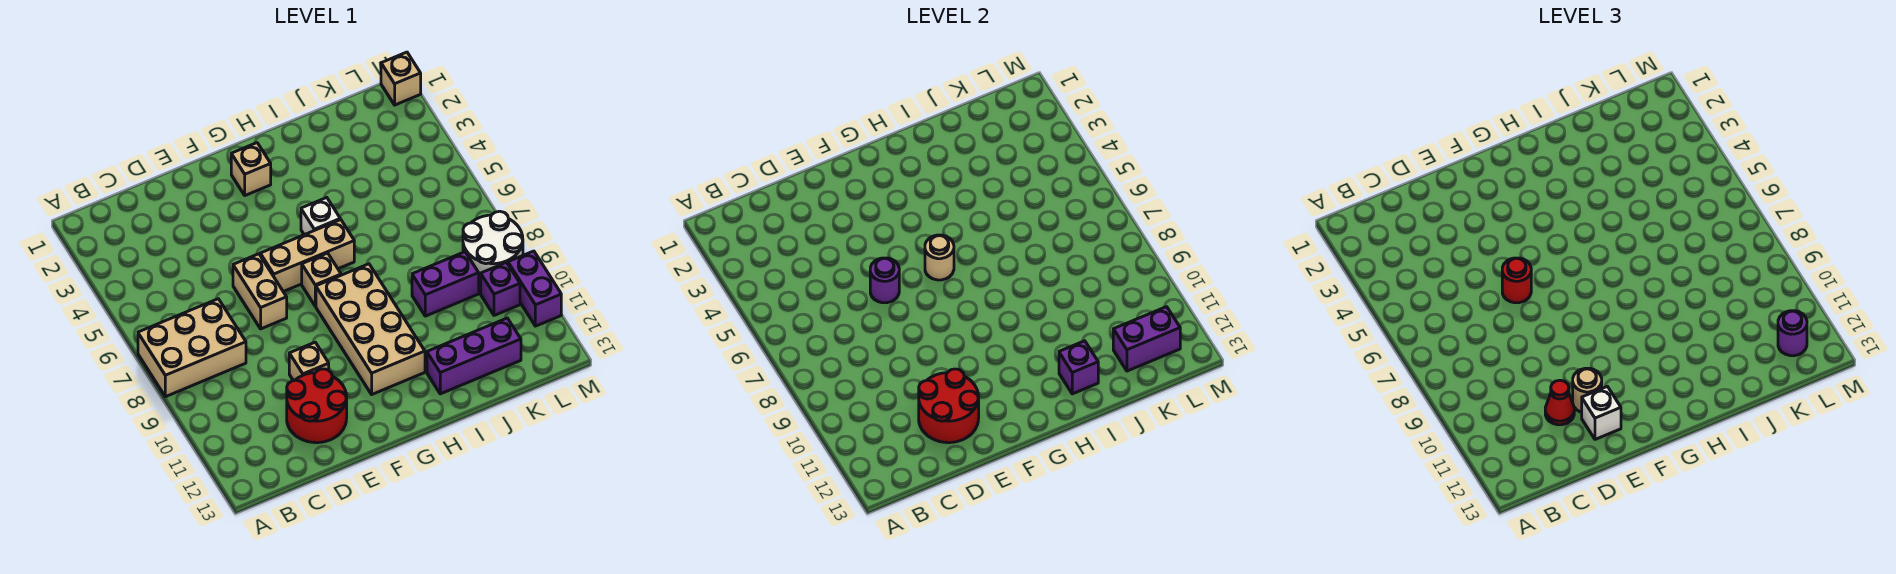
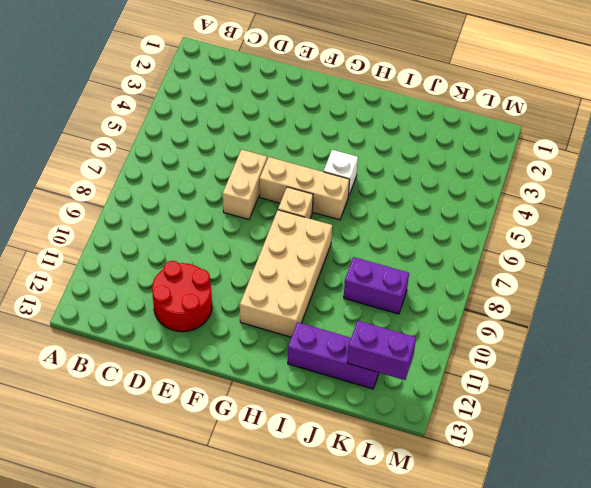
none -> tan brick A7:C8 level 1
none -> tan brick E10 level 1
none -> tan brick G2 level 1

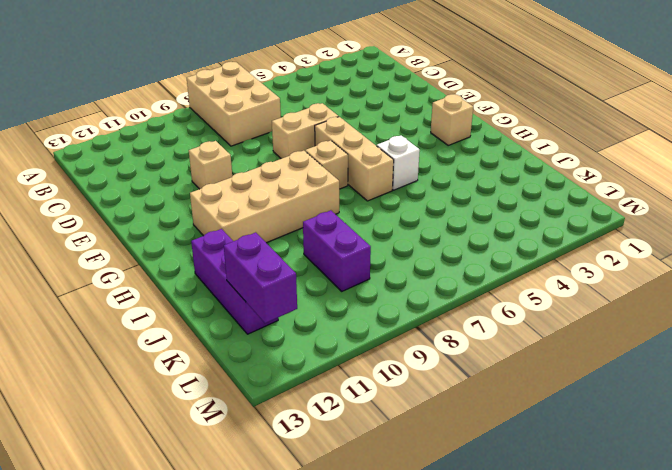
none -> red round brick D11:E12 level 1
none -> white round brick L8:M9 level 1
none -> purple brick L10 level 1

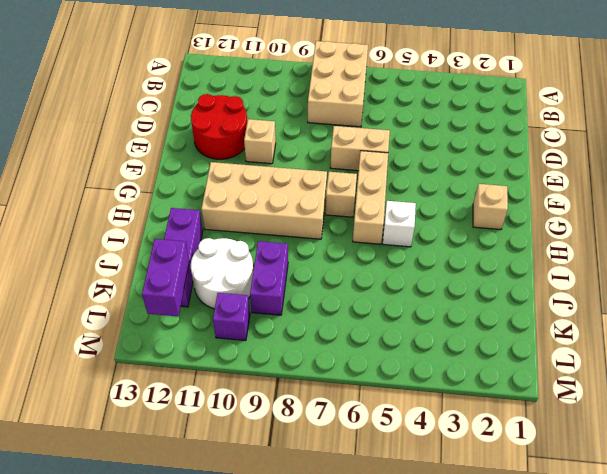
white round brick J10:K11 level 1 -> white round brick L8:M9 level 1
none -> tan brick M1 level 1
none -> purple brick M10:M11 level 1
none -> red round brick D11:E12 level 2

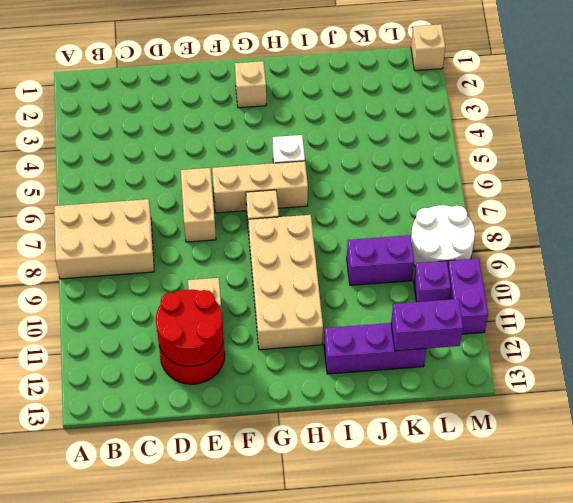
none -> purple round brick E6 level 2
none -> tan round brick G6 level 2
none -> purple brick I12 level 2

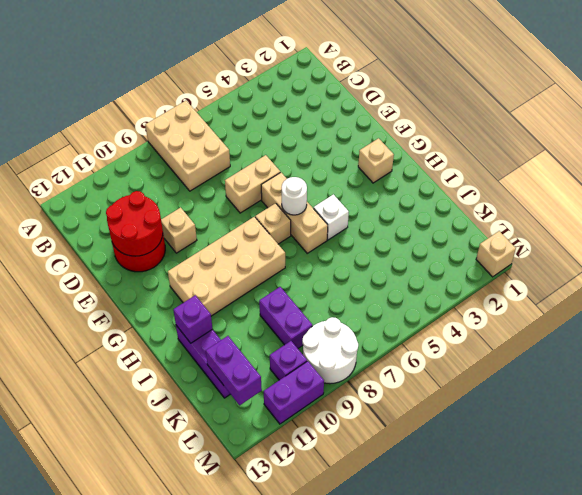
white round brick G6 level 2 -> tan round brick G6 level 2
none -> purple round brick E6 level 2
none -> red cone D11 level 3
none -> red round brick E6 level 3

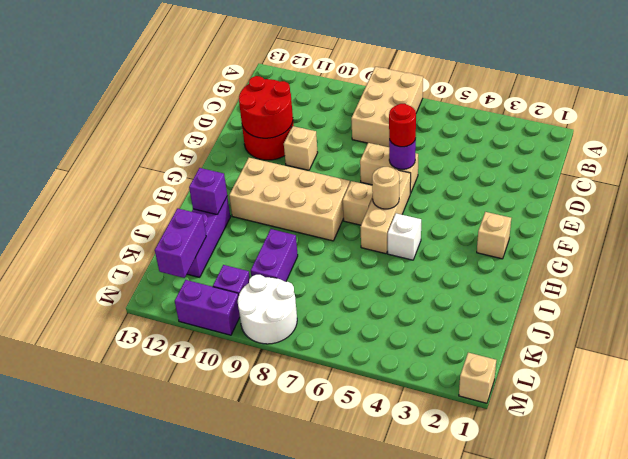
none -> red cone D11 level 3
none -> tan round brick E11 level 3
none -> white brick E12 level 3

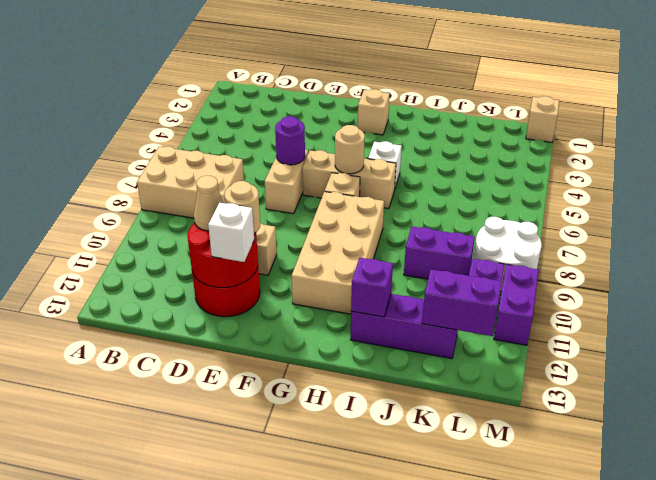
tan cone D11 level 3 -> red cone D11 level 3
none -> red round brick E6 level 3
none -> purple round brick L12 level 3

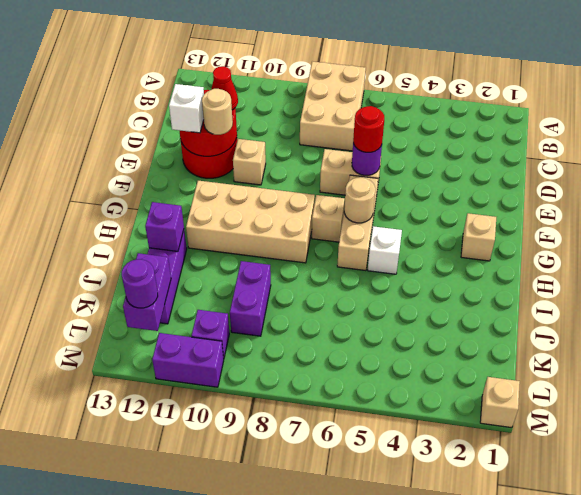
none -> white round brick L8:M9 level 1

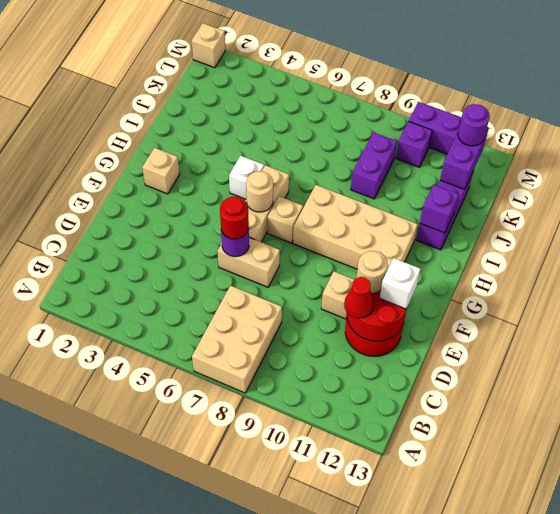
none -> white round brick L8:M9 level 1

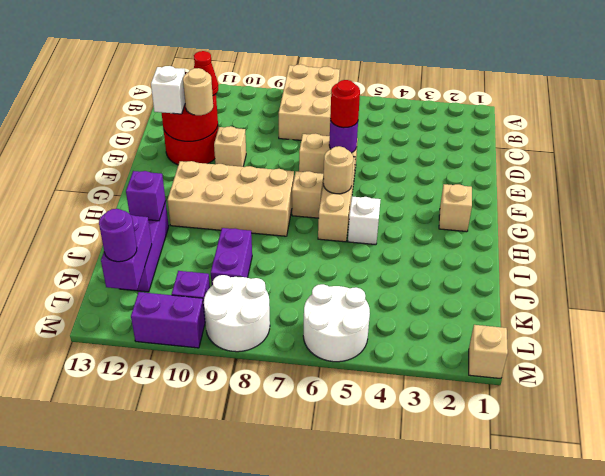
white round brick L5:M6 level 1 -> none

